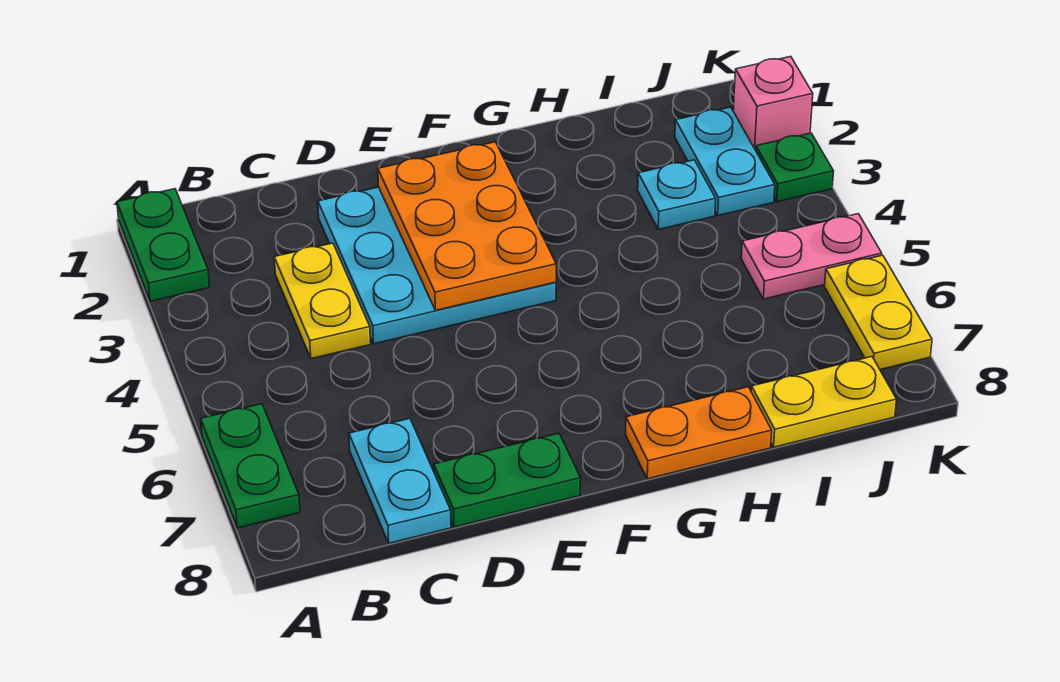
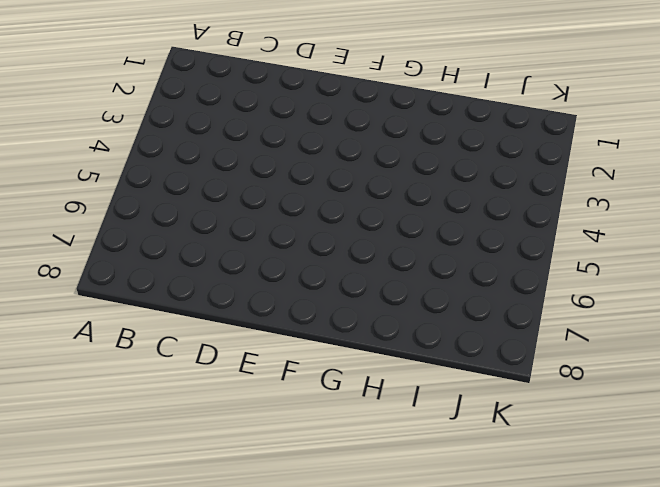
none -> green plate A1:A2 level 1
none -> green plate A6:A7 level 1
none -> yellow plate C3:C4 level 1

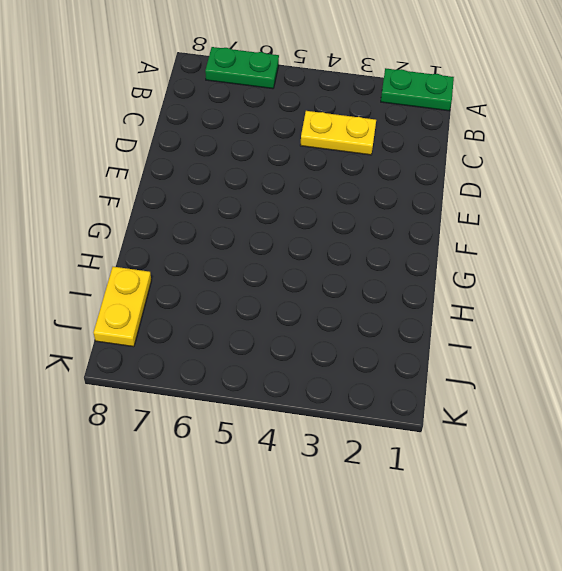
none -> cyan plate C7:C8 level 1
none -> cyan plate D2:F4 level 1
none -> green plate D8:E8 level 1

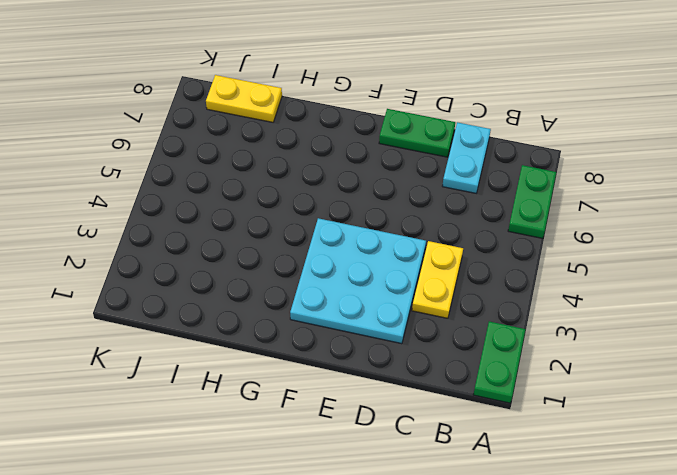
none -> orange plate G8:H8 level 1
none -> cyan plate I3 level 1
none -> cyan plate J2:J3 level 1

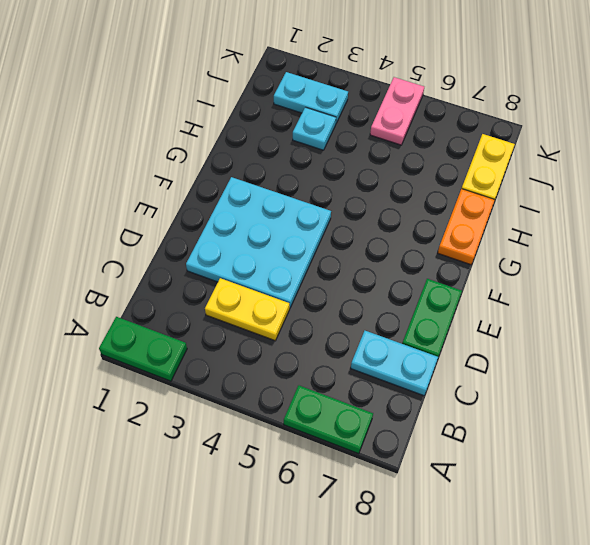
none -> pink brick K2 level 1
none -> green plate K3 level 1
none -> yellow plate K6:K7 level 1

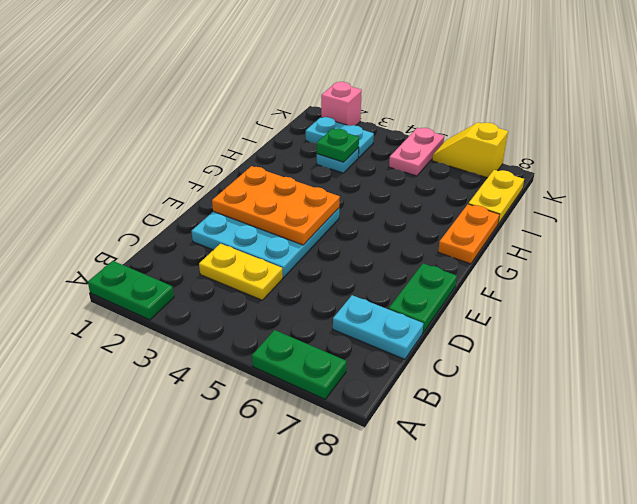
green plate I3 level 2 -> green plate K3 level 1
yellow slope K6:K7 level 1 top 7 -> yellow plate K6:K7 level 1

